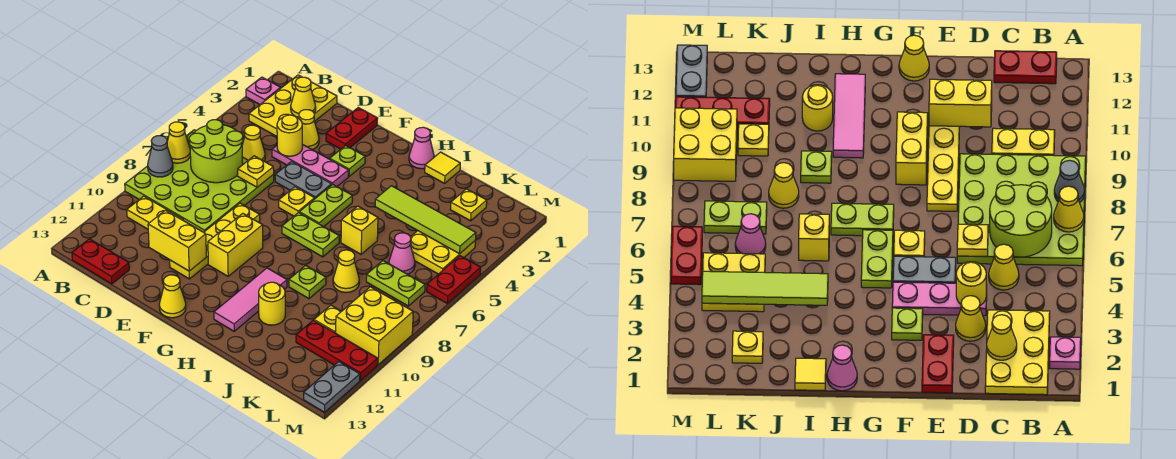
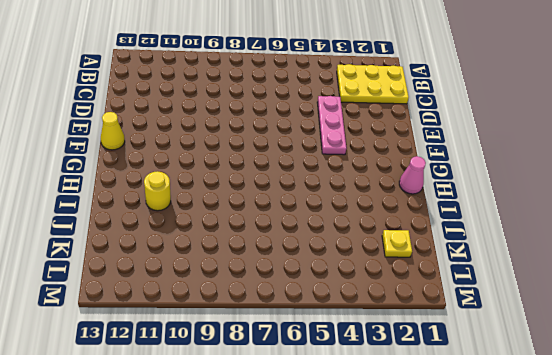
none -> pink plate A2 level 1
none -> lime plate A6:D9 level 1
none -> yellow plate B10:C10 level 1
none -> red plate B13:C13 level 1

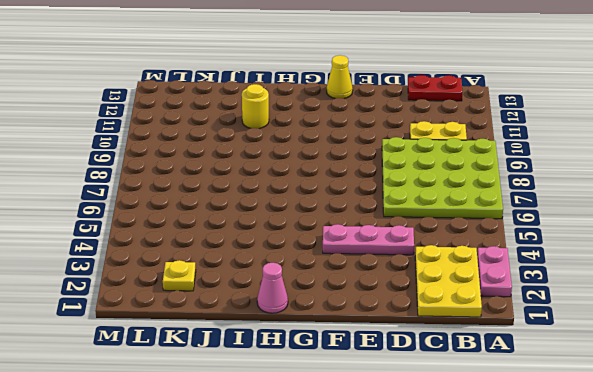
pink plate A2:A3 level 1 -> pink plate A2 level 1
none -> yellow cone C5 level 1
none -> yellow cone D3 level 1
none -> red plate E1:E2 level 1
none -> grey plate E5:F5 level 1

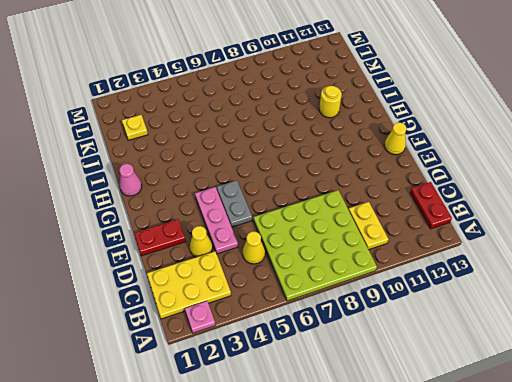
none -> yellow plate E8:E11 level 1
none -> lime plate F3 level 1
none -> yellow plate F6 level 1
none -> yellow brick F9:F10 level 1

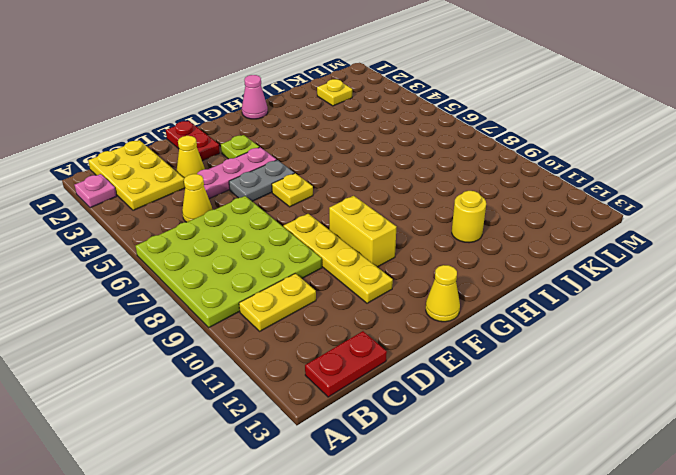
none -> lime plate G5:G6 level 1
none -> lime plate G7:H7 level 1
none -> pink tile H10:H12 level 1
none -> yellow tile I1 level 1

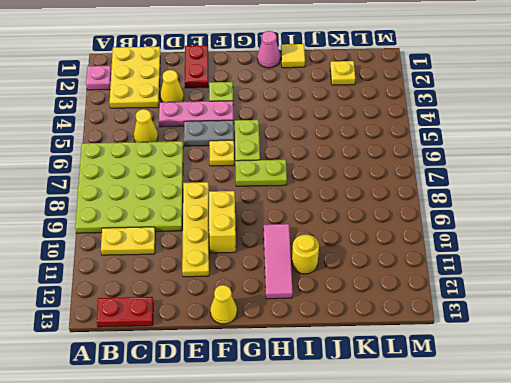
none -> yellow brick I6 level 1
none -> lime plate I9 level 1
none -> yellow cone J8 level 1
none -> yellow plate K4:L5 level 1

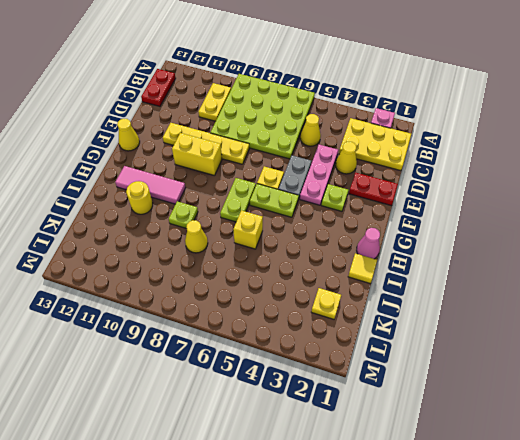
none -> yellow plate K4:L5 level 1
none -> pink cone K6 level 1
none -> lime plate K7:L7 level 1
none -> yellow plate K10 level 1

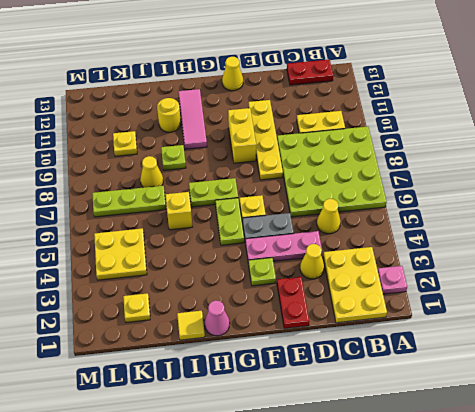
lime plate J7:L7 level 1 -> lime plate K7:L7 level 1
none -> pink cone K6 level 1
none -> red plate K11:M11 level 1
none -> yellow brick L9:M10 level 1
none -> red plate M5:M6 level 1

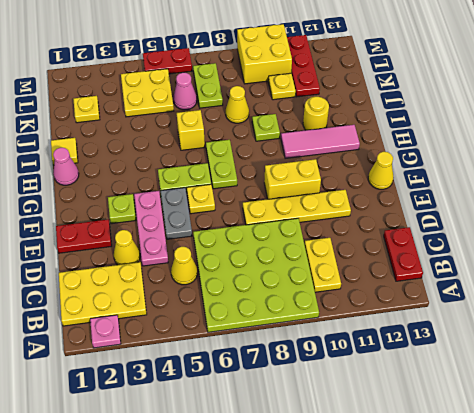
none -> grey plate M12:M13 level 1
none -> yellow cone A7 level 2
none -> grey cone A8 level 2
none -> lime round brick B6:C7 level 2

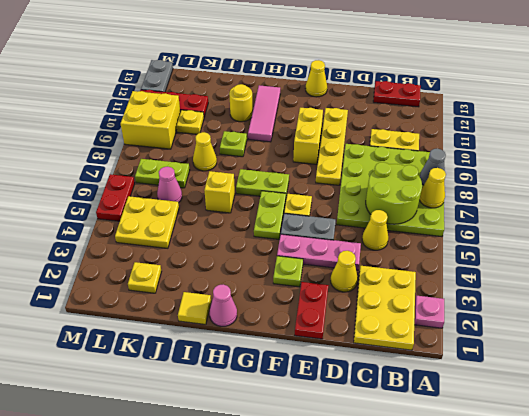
none -> yellow cone C2 level 2
none -> yellow round brick D4 level 2
none -> yellow plate D6 level 2
none -> yellow brick D11:E11 level 2

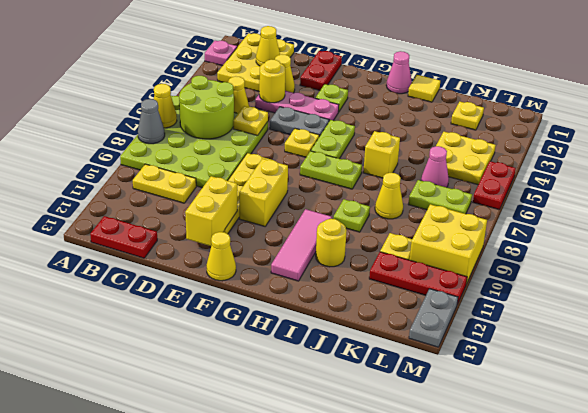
yellow brick E11:E12 level 2 -> yellow brick D11:E11 level 2
none -> lime tile I4:L4 level 2

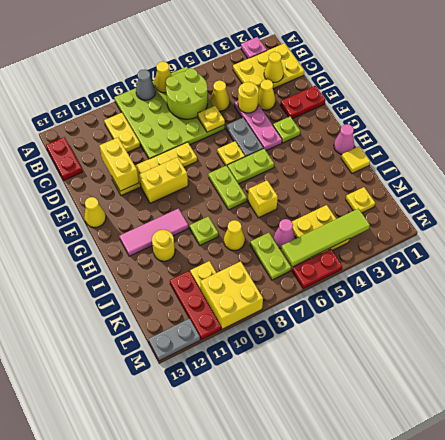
lime tile L3:L6 level 2 -> lime tile I4:L4 level 2

